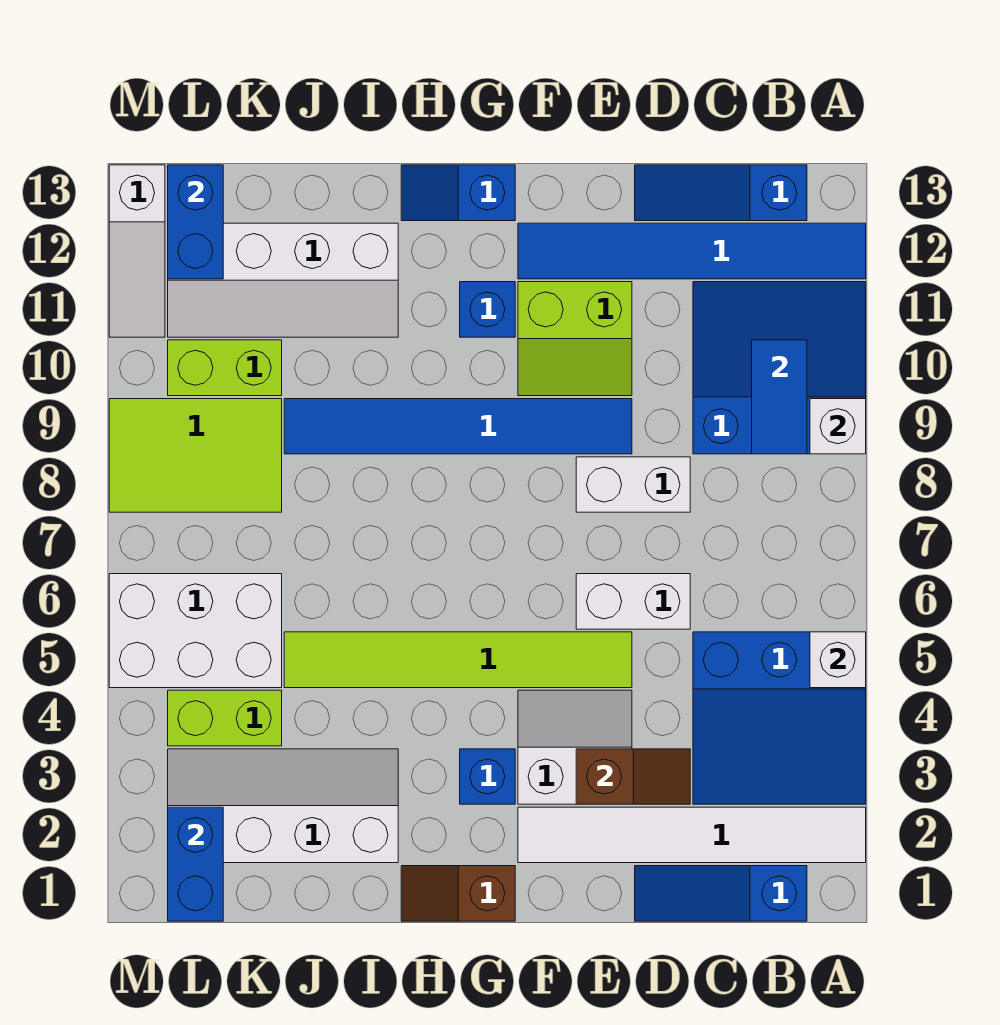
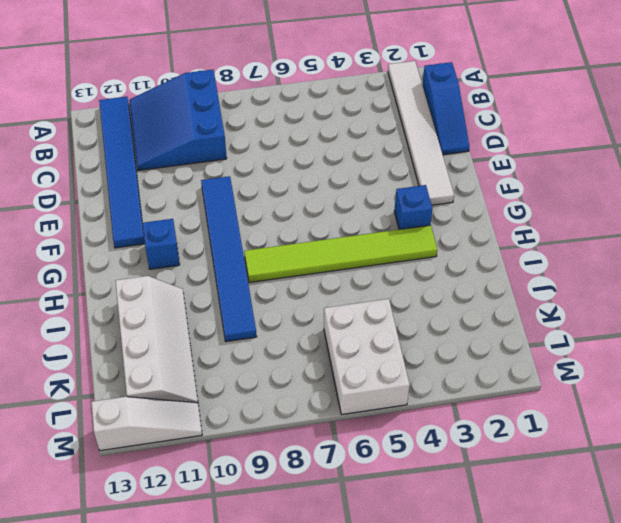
lime tile H3:H8 level 1 -> lime tile E5:J5 level 1
none -> blue slope A3:C5 level 1 top 5
none -> blue slope B13:D13 level 1 top B
none -> white brick D6:E6 level 1

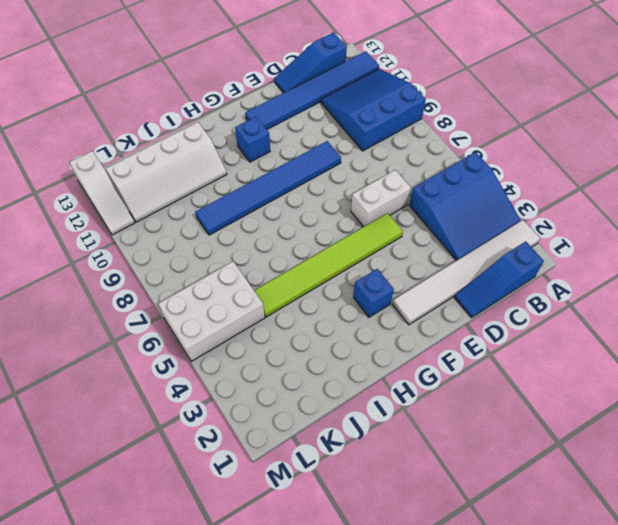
none -> white brick D8:E8 level 1
none -> white slope E3:F4 level 1 top 3
none -> lime slope E10:F11 level 1 top 11

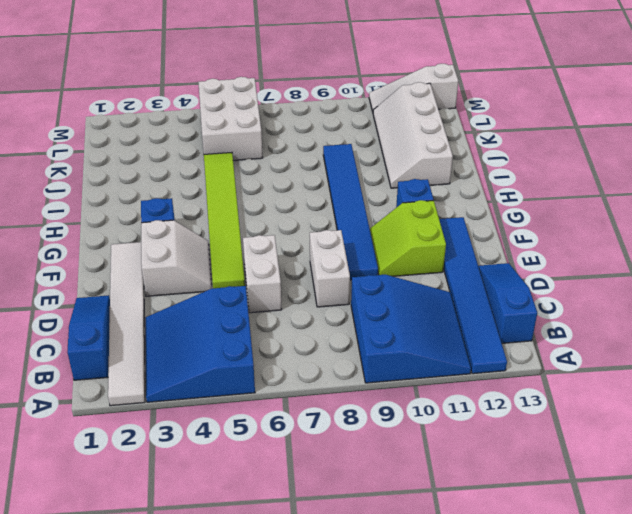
none -> brown slope G1:H1 level 1 top G
none -> blue slope G13:H13 level 1 top G
none -> white slope I2:L3 level 1 top 2

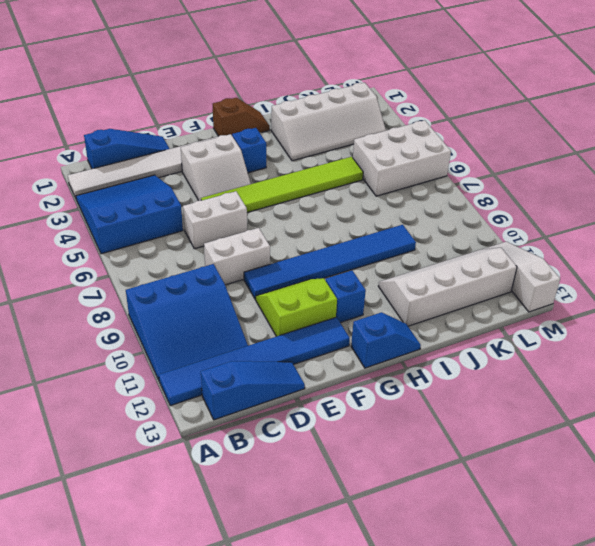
none -> lime brick K4:L4 level 1
none -> lime tile K8:M9 level 1
none -> lime brick K10:L10 level 1

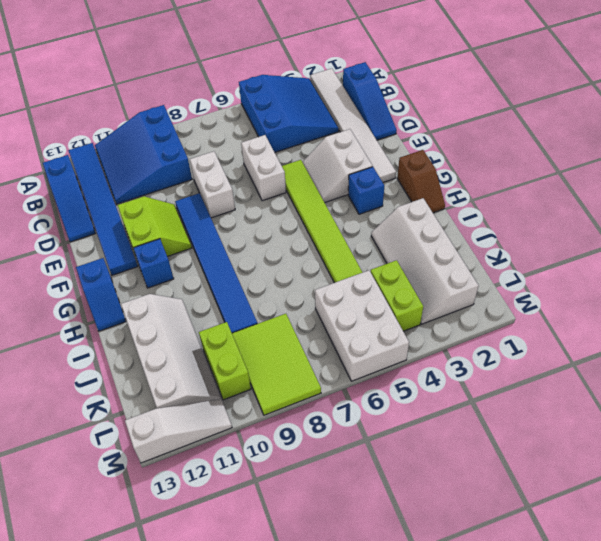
none -> white brick A5 level 2
none -> white brick A9 level 2
none -> blue tile B9:B10 level 2

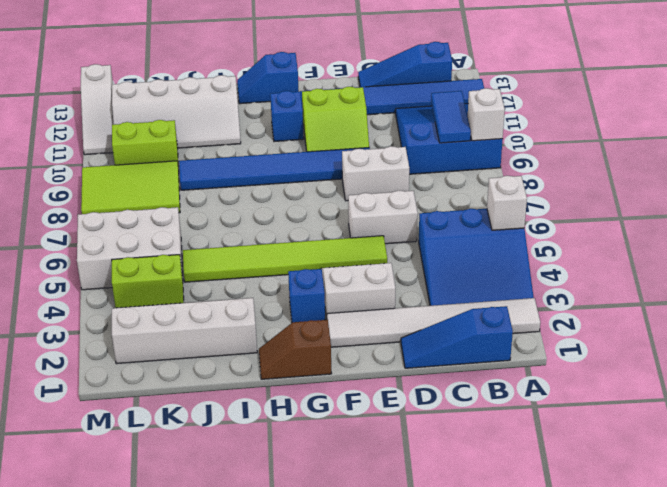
none -> brown slope D3:E3 level 2 top E
none -> blue brick L1:L2 level 2
none -> blue brick L12:L13 level 2

